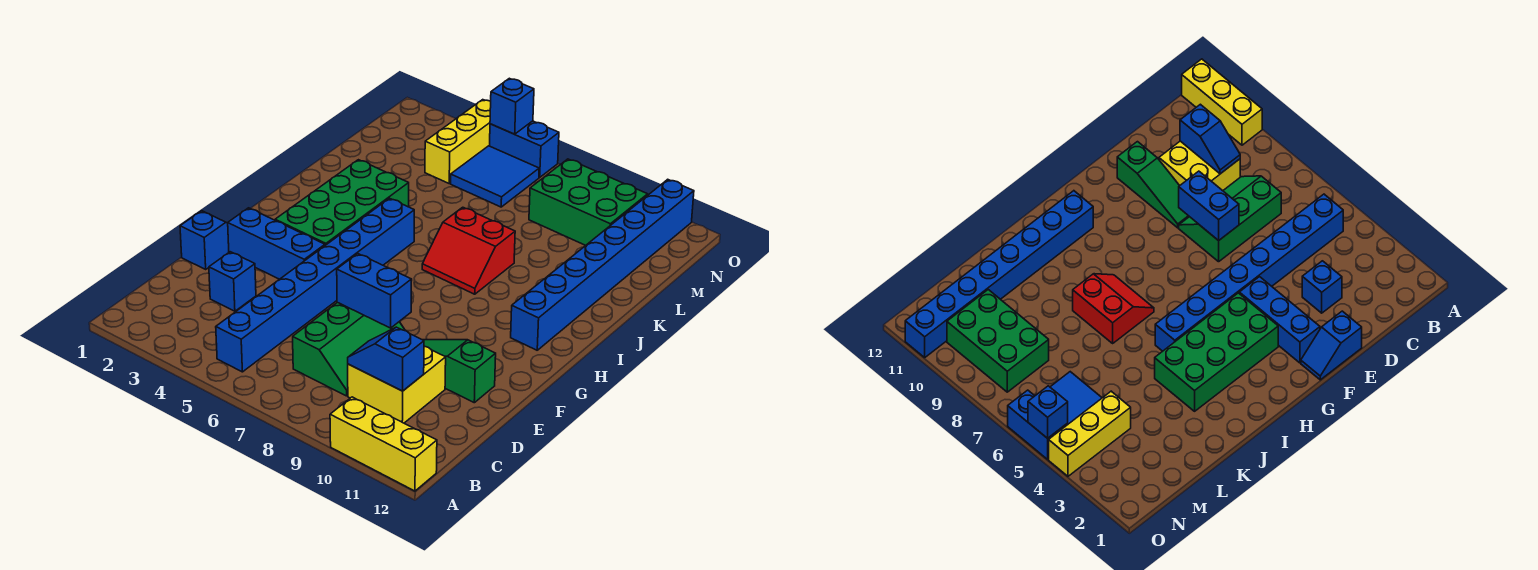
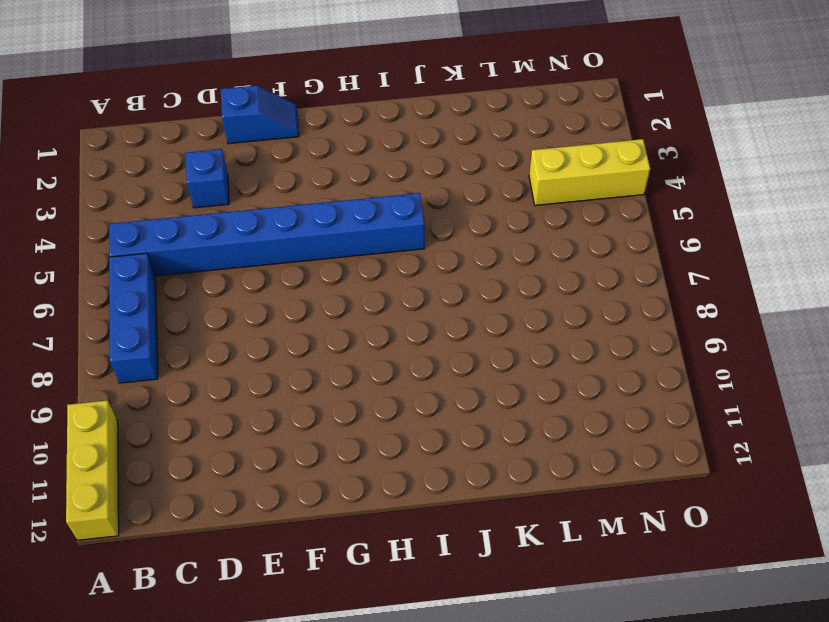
blue brick B6:B8 level 1 -> blue brick F2:F4 level 1
none -> green slope C7:E8 level 1 top 7
none -> yellow brick C9:D10 level 1
none -> green slope E9:E11 level 1 top 11

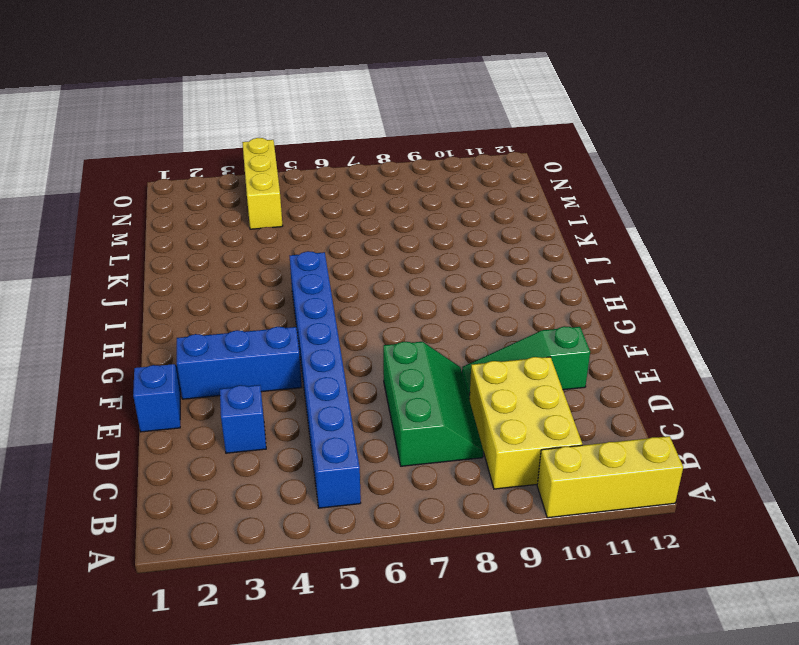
yellow brick B9:D10 level 1 -> yellow brick C9:D10 level 1
none -> green brick G3:J4 level 1
none -> blue brick H11:O11 level 1
none -> red slope I7:J8 level 1 top J

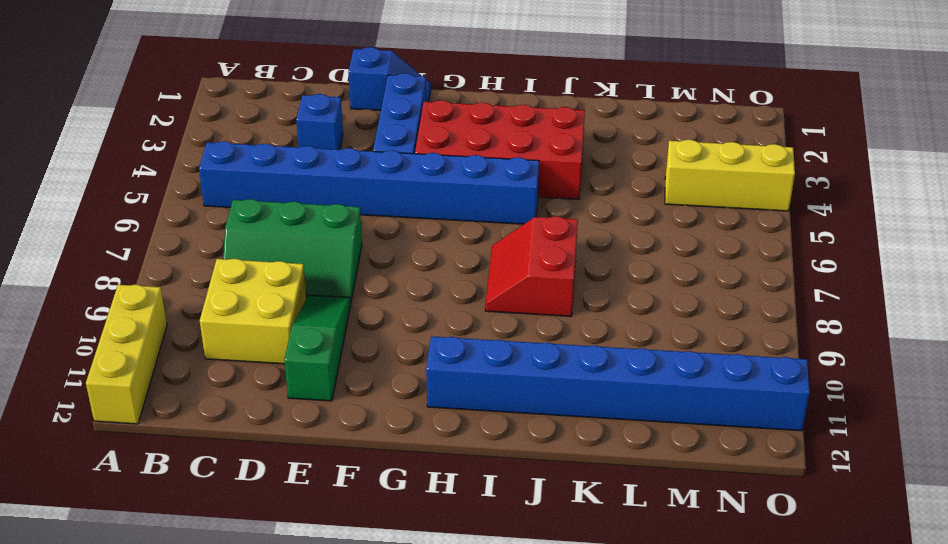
red brick G3:J4 level 1 -> green brick G3:J4 level 1
none -> blue tile M5:N6 level 1
none -> green brick M8:N10 level 1
none -> blue brick O5:O6 level 1

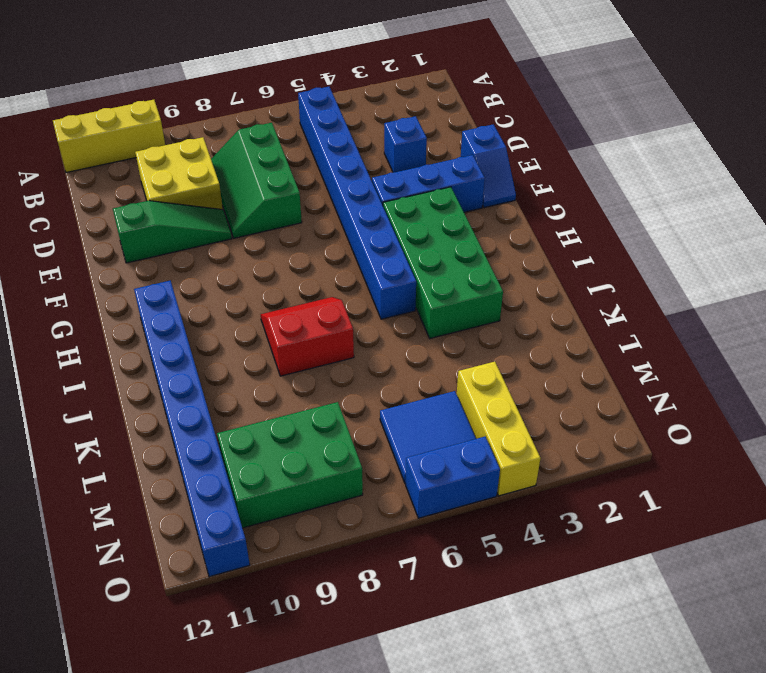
none -> blue slope C9:C10 level 2 top 10
none -> blue brick E7:E8 level 2
none -> blue brick O5 level 2

